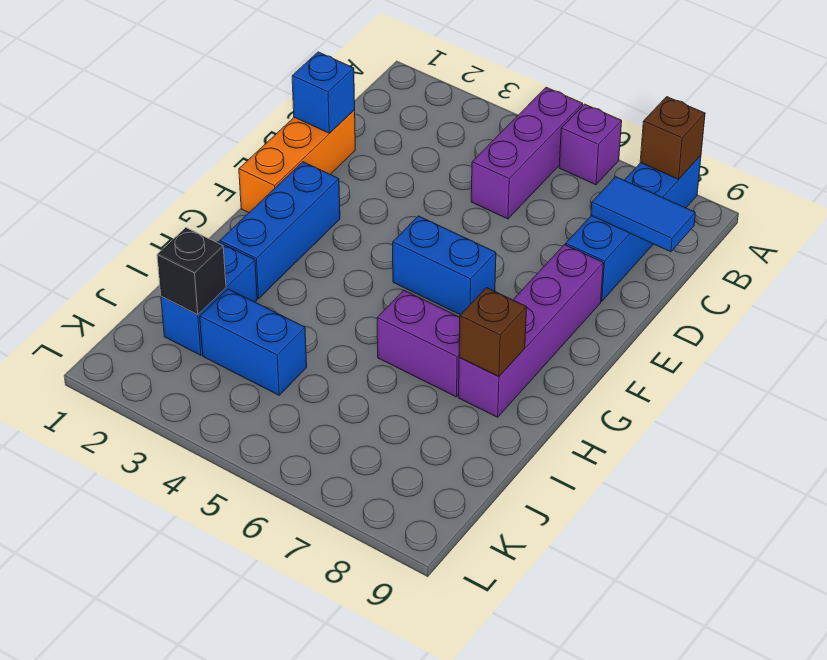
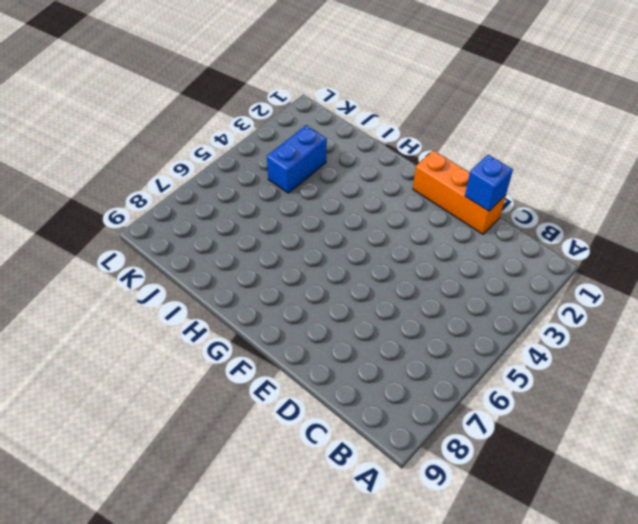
none -> purple brick A5:C5 level 1
none -> purple brick A6 level 1
none -> blue brick A8:D8 level 1

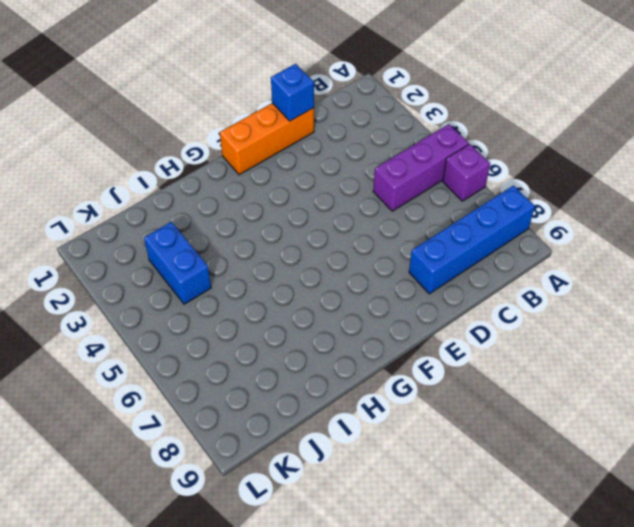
none -> purple brick E8:H8 level 1
none -> blue brick F2:H2 level 1
none -> blue brick F5:F6 level 1

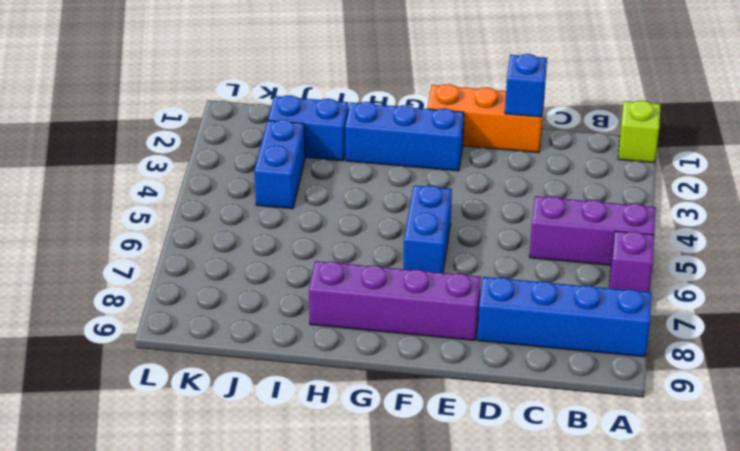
lime brick A1 level 1 -> none
none -> purple brick H6:H7 level 1
none -> brown brick A8 level 2
none -> blue tile C8:C9 level 2

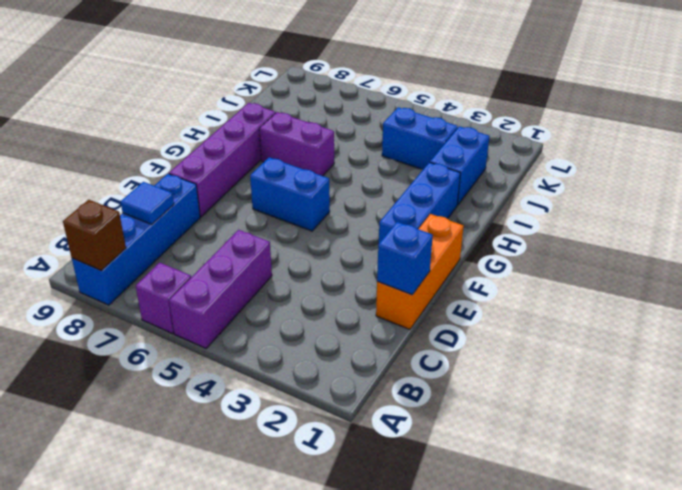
blue tile C8 level 2 -> blue tile C8:C9 level 2
none -> brown brick H8 level 2
none -> black brick J2 level 2

